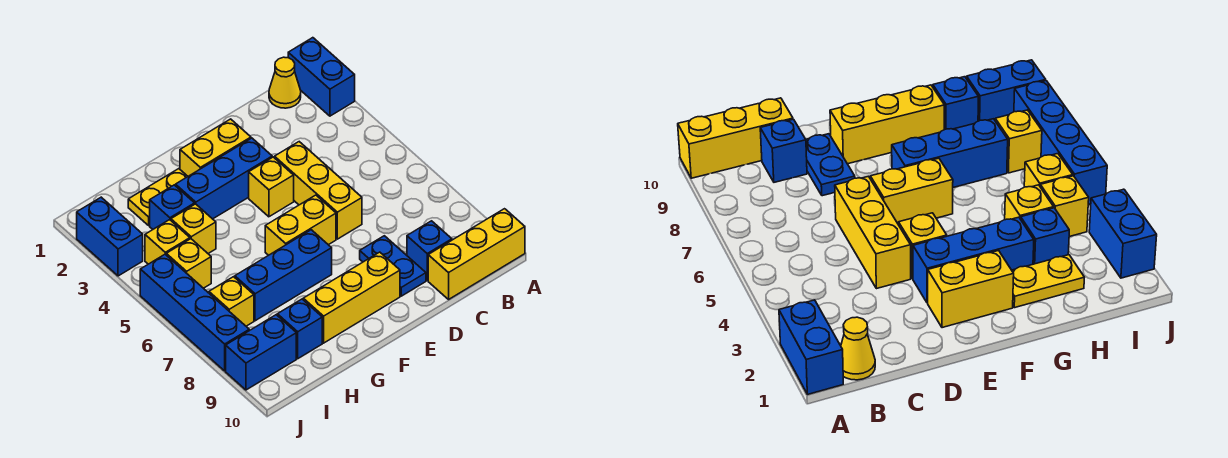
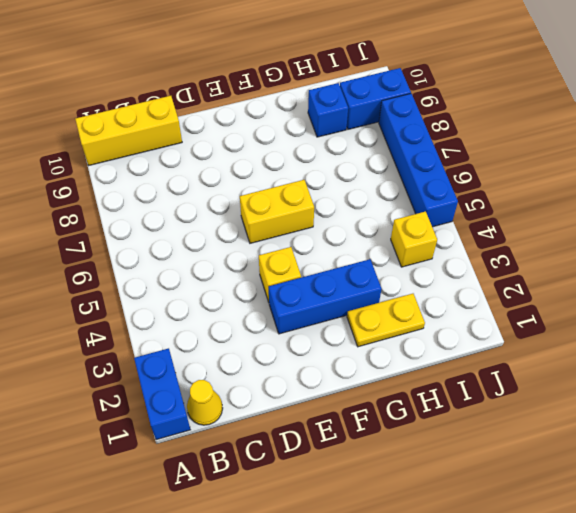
none -> blue brick C9 level 1
none -> yellow brick D4:D6 level 1
none -> blue plate D8:D9 level 1

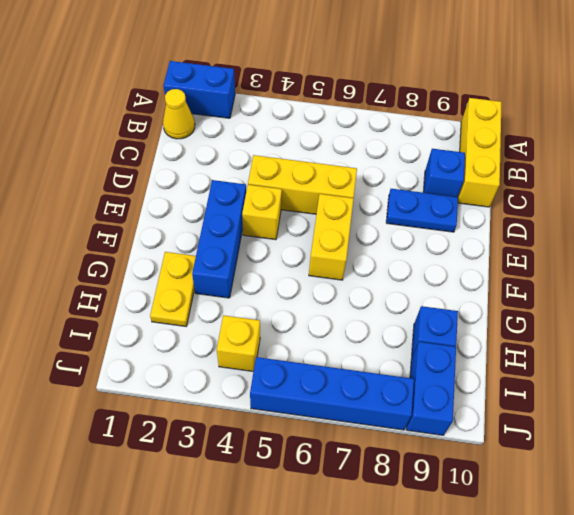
none -> yellow brick E2:F2 level 1
none -> yellow brick E9:G9 level 1
none -> blue brick F7:H7 level 1

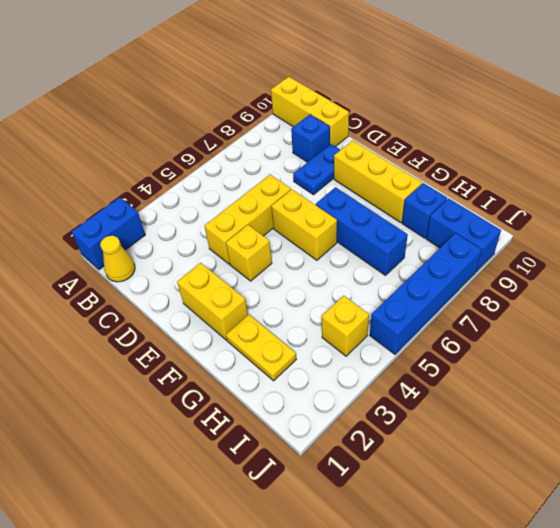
none -> blue brick E3:G3 level 1
none -> blue brick H3 level 1
none -> yellow brick H4 level 1

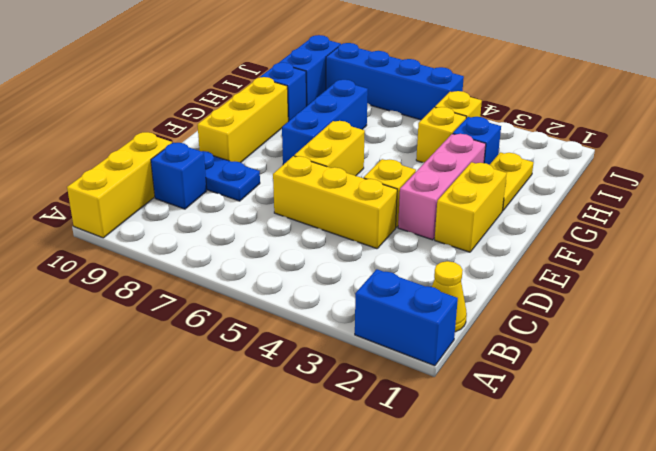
pink brick E3:G3 level 1 -> blue brick E3:G3 level 1
none -> yellow brick I5 level 1
none -> yellow brick I7 level 1
none -> blue brick J2:J3 level 1

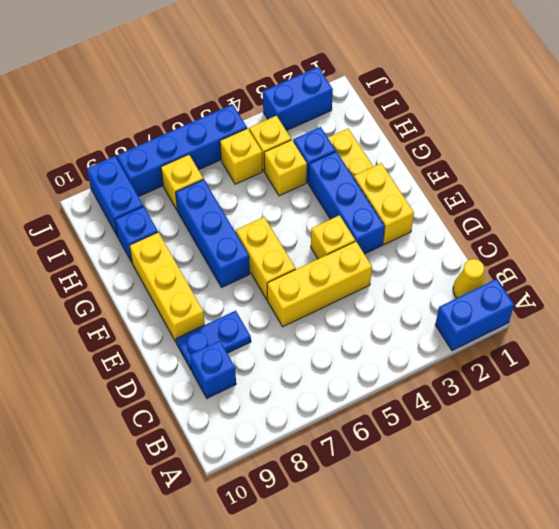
none -> yellow brick A10:C10 level 1

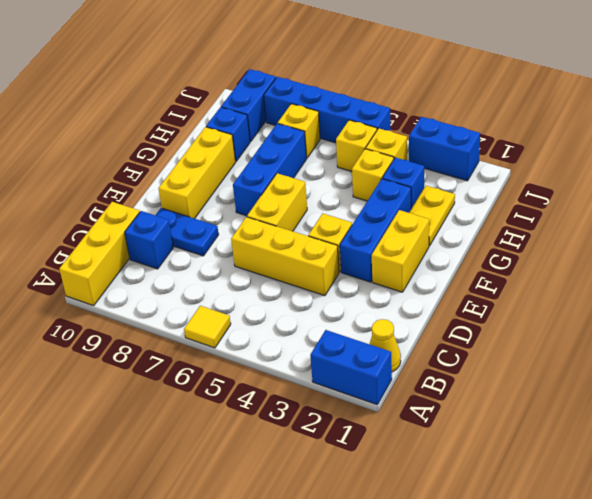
yellow tile A6 level 1 -> none

